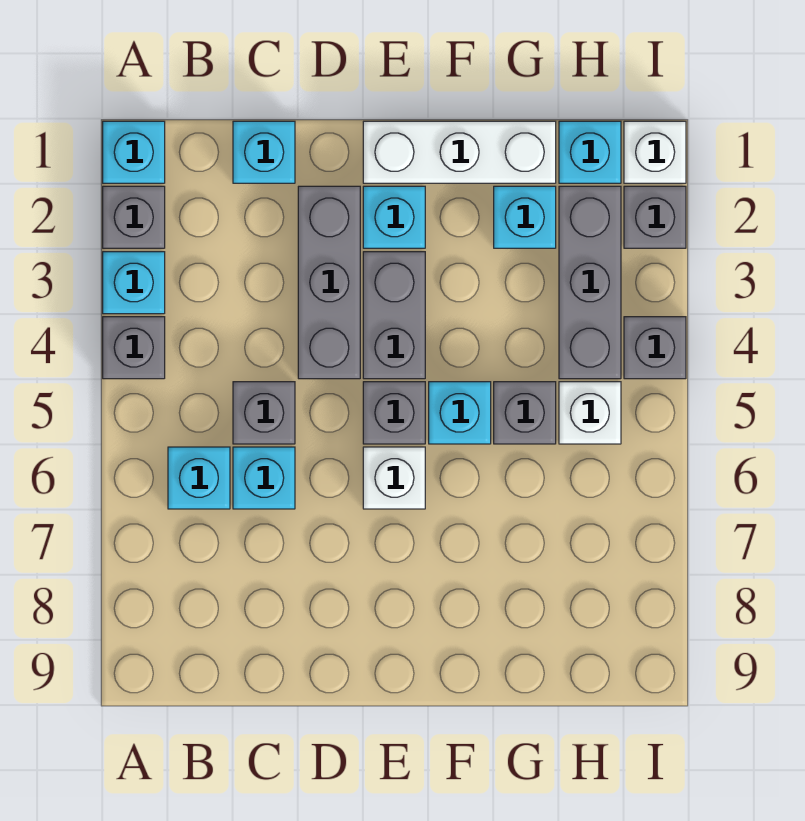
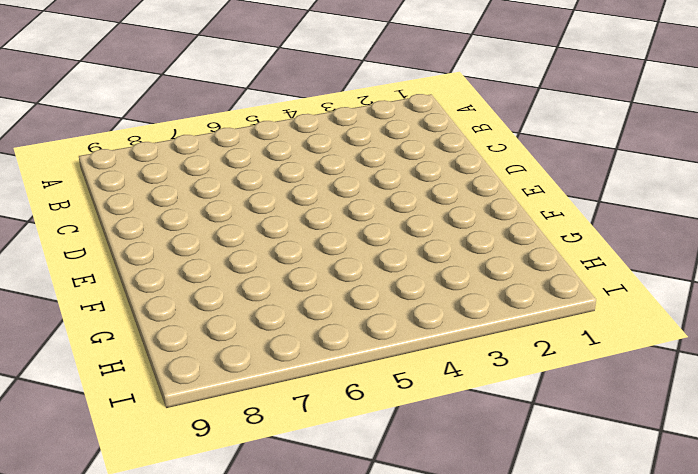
none -> cyan brick A1 level 1
none -> grey brick A2 level 1
none -> cyan brick A3 level 1

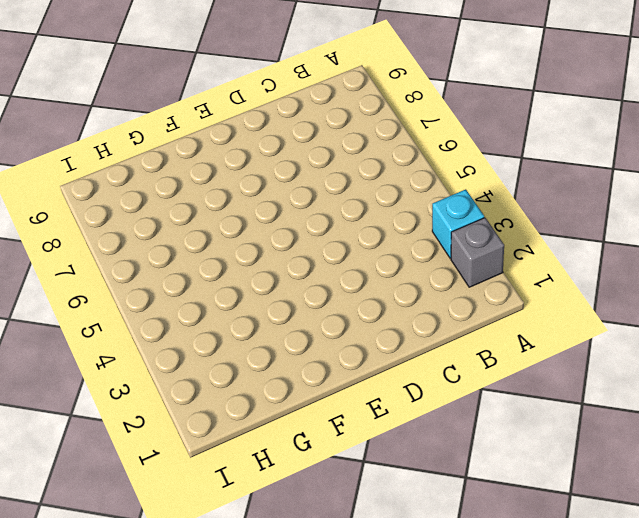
none -> cyan brick A1 level 1
none -> grey brick A4 level 1
none -> cyan brick B6 level 1

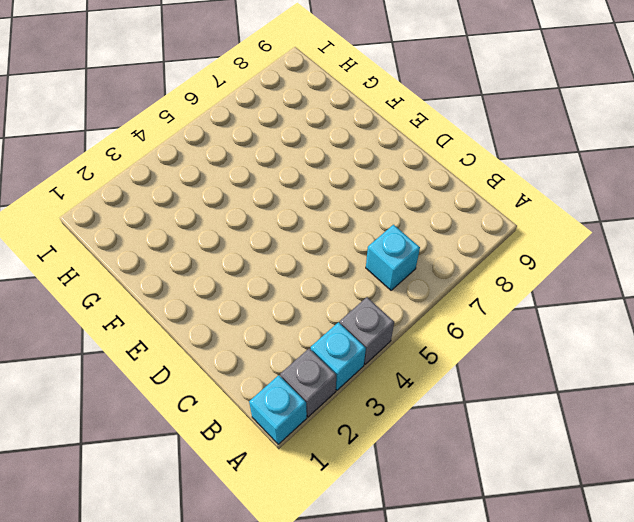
none -> cyan brick C1 level 1
none -> grey brick C5 level 1
none -> cyan brick C6 level 1

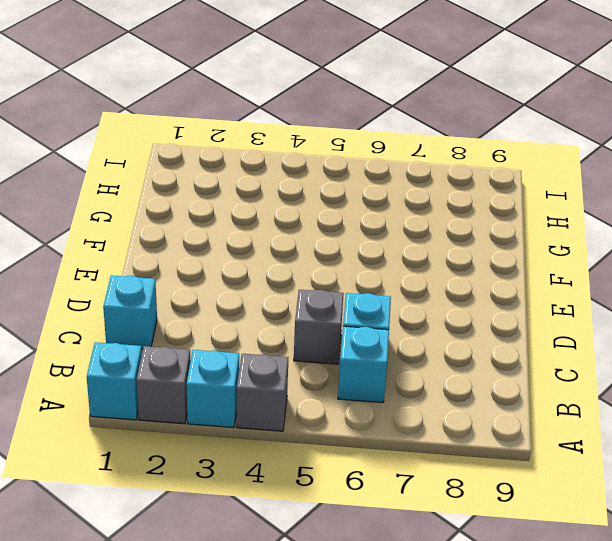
none -> grey brick D2:D4 level 1
none -> white brick E1:G1 level 1
none -> cyan brick E2 level 1

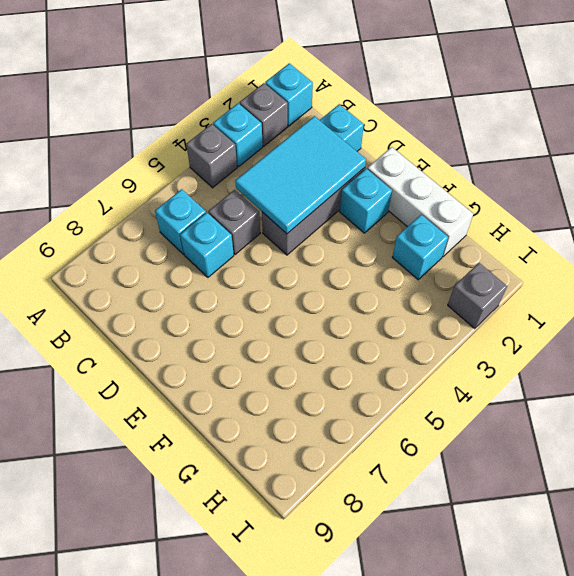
cyan tile C2:D4 level 2 -> none
none -> grey brick E3:E4 level 1
none -> grey brick E5 level 1
none -> white brick E6 level 1

